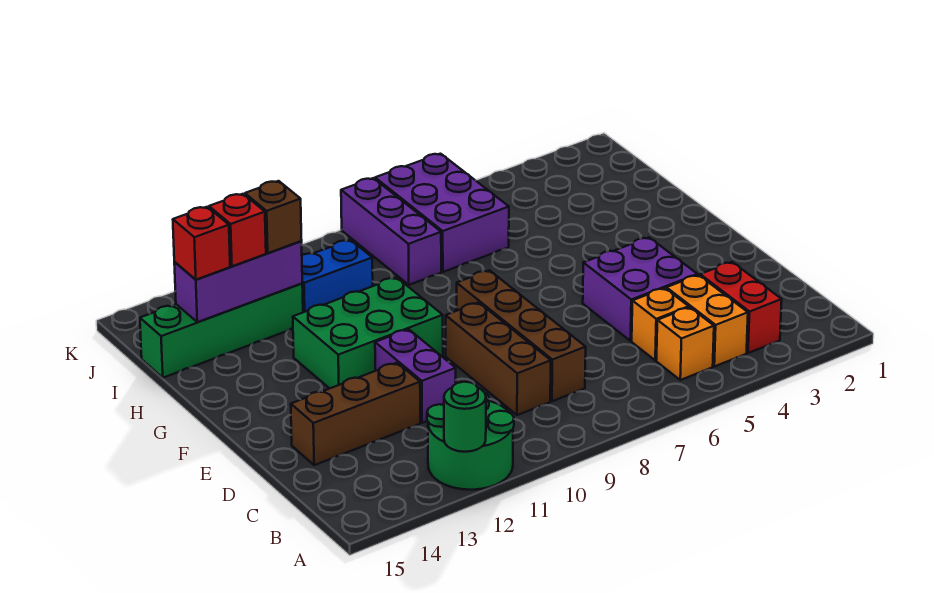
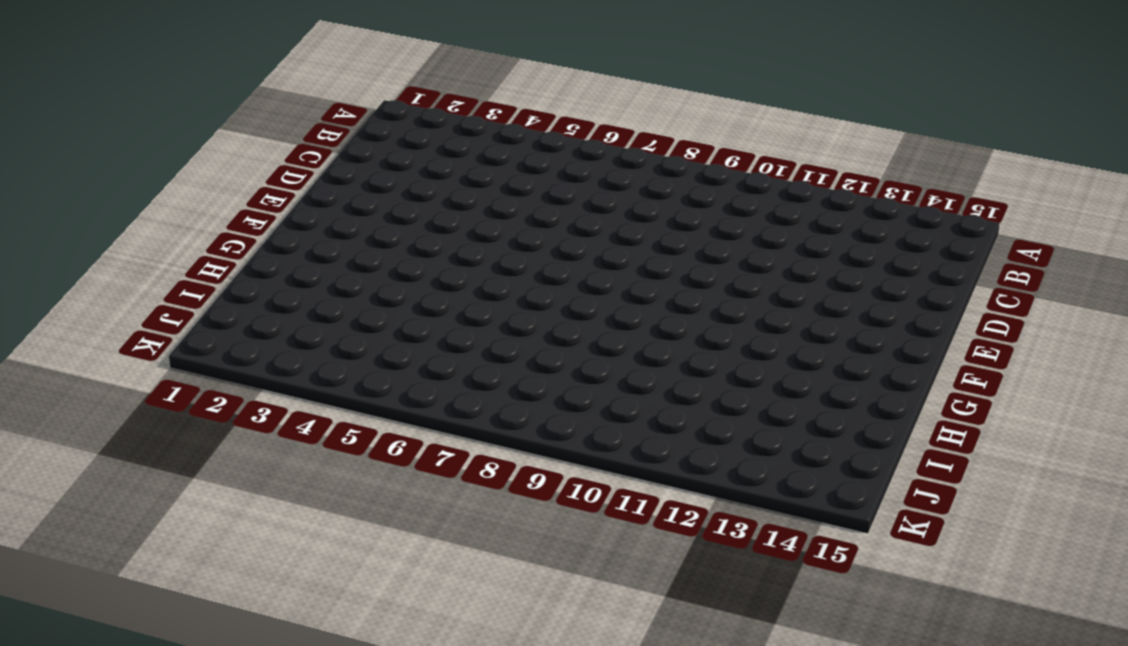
none -> green round brick A11:B12 level 1
none -> red brick B3:C3 level 1
none -> orange brick B4:C4 level 1

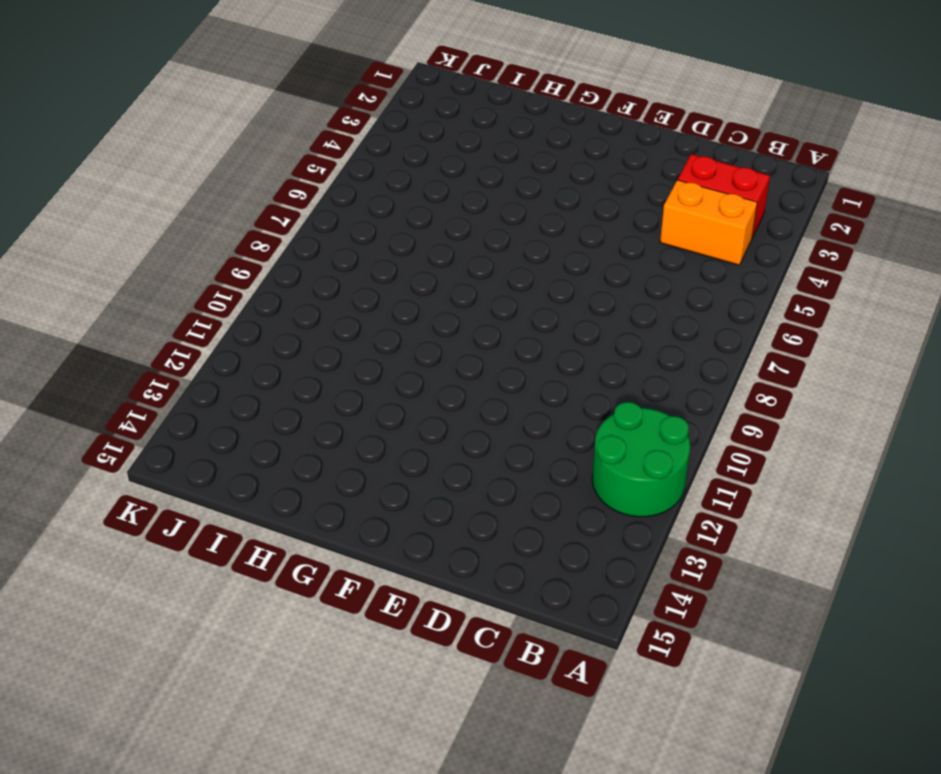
none -> orange brick B5 level 1
none -> orange brick C5 level 1
none -> brown brick C8:F8 level 1

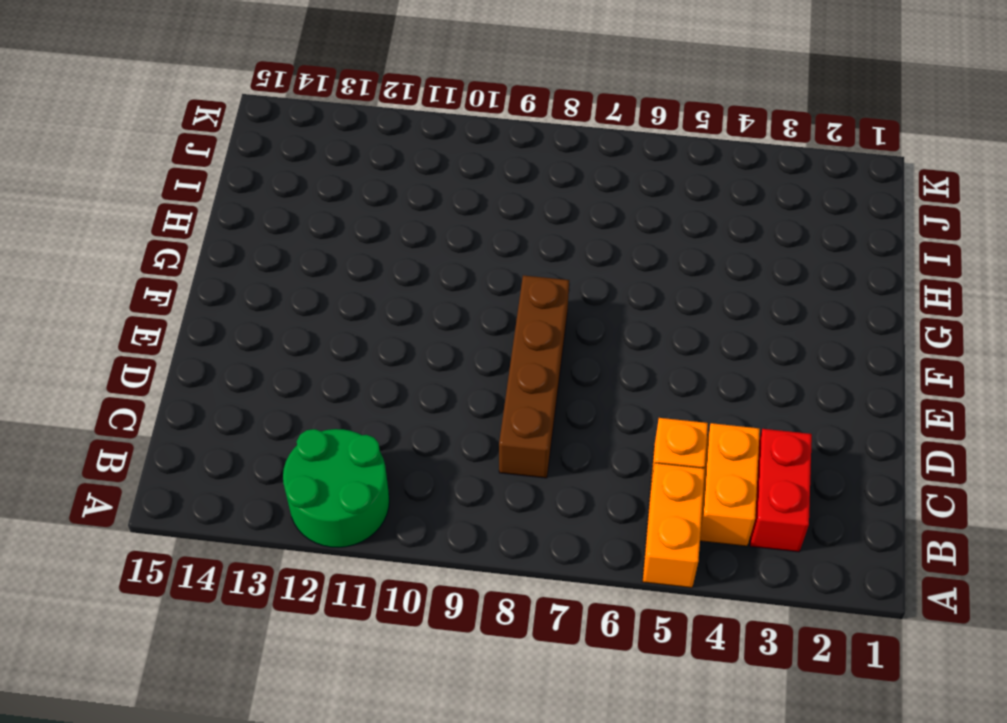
orange brick A5:B5 level 1 -> orange brick B5 level 1
none -> brown brick C9:E9 level 1
none -> purple brick D4:E5 level 1
none -> purple brick D11:E11 level 1

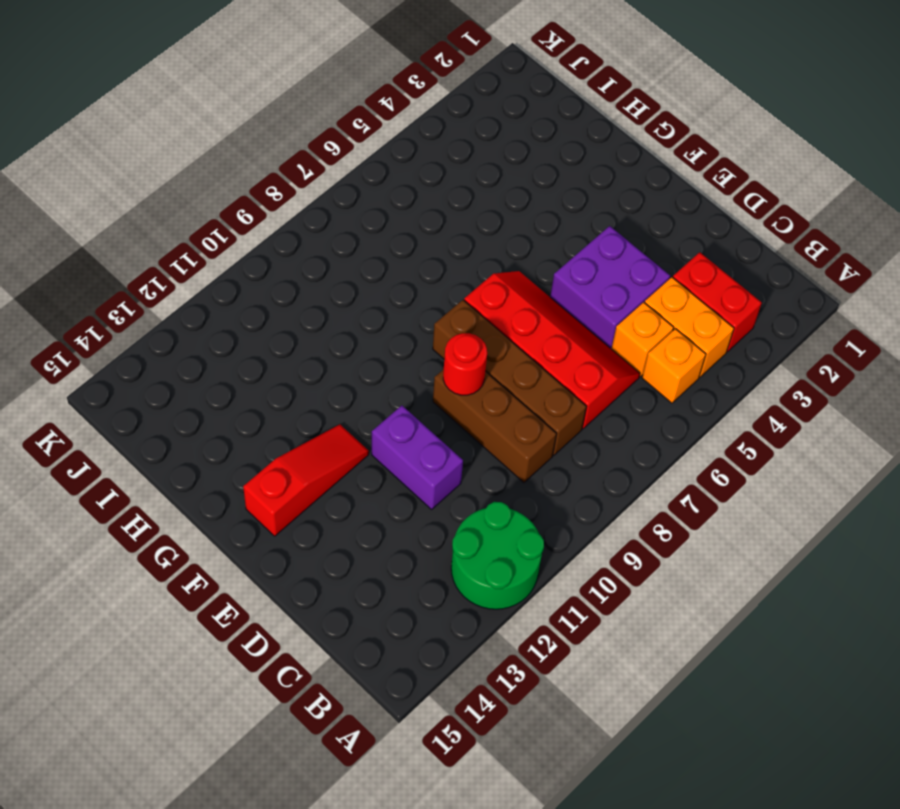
red slope C6:F7 level 1 top 7 -> none
red round brick E9 level 2 -> none
red slope F12:F14 level 1 top 14 -> green brick F10:G12 level 1
none -> brown brick D12:D14 level 1
none -> purple brick I6:K7 level 1
none -> purple brick I8:K8 level 1

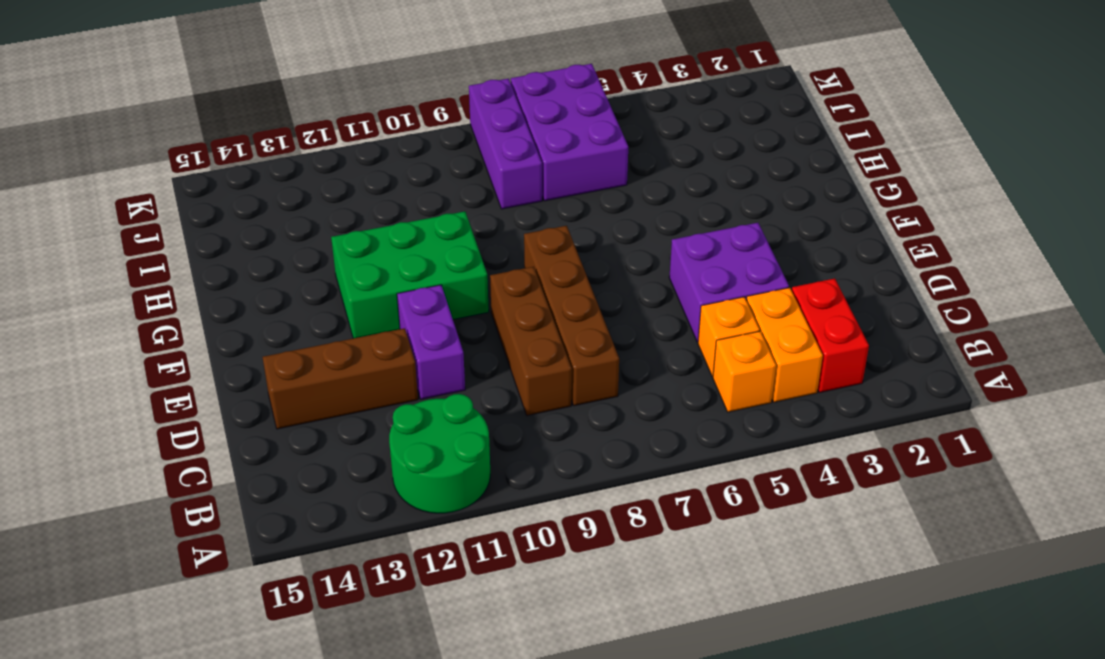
none -> blue brick I10:I11 level 1
none -> green brick I12:I15 level 1
none -> green round brick A12 level 2

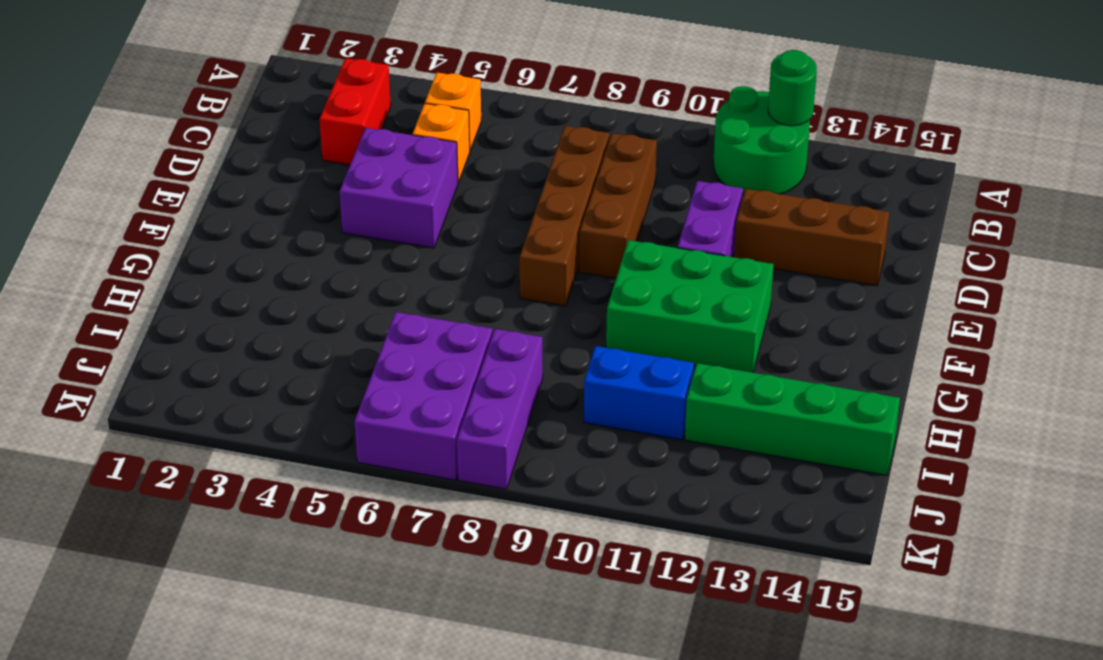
none -> orange brick B4:C4 level 1
none -> purple brick I12:I14 level 2
none -> brown brick I12 level 3

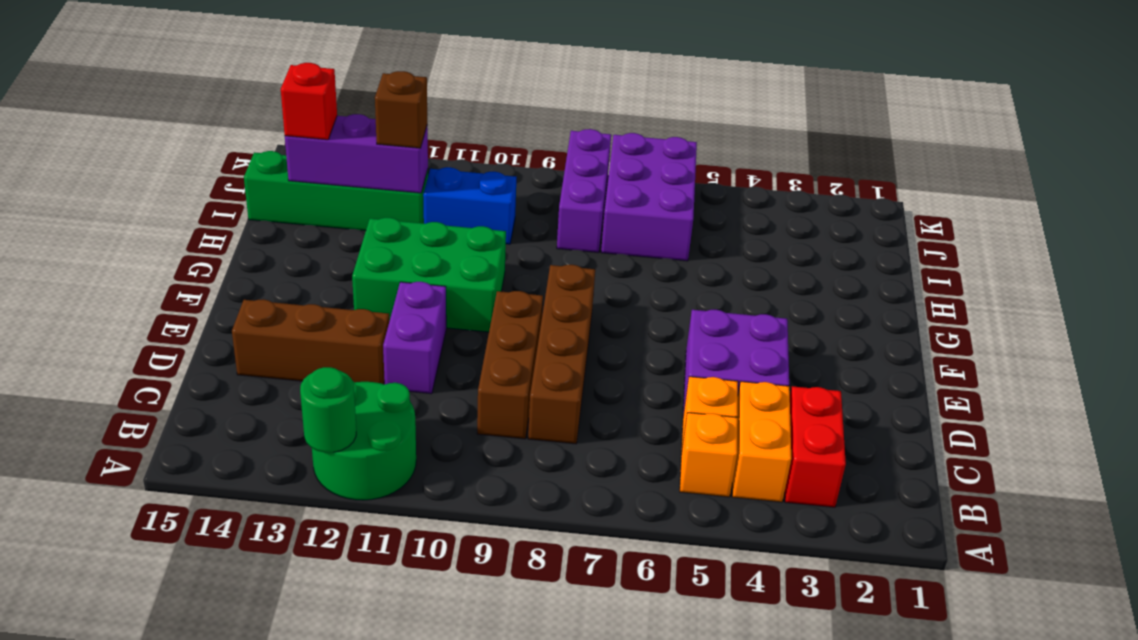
none -> red brick I13 level 3

